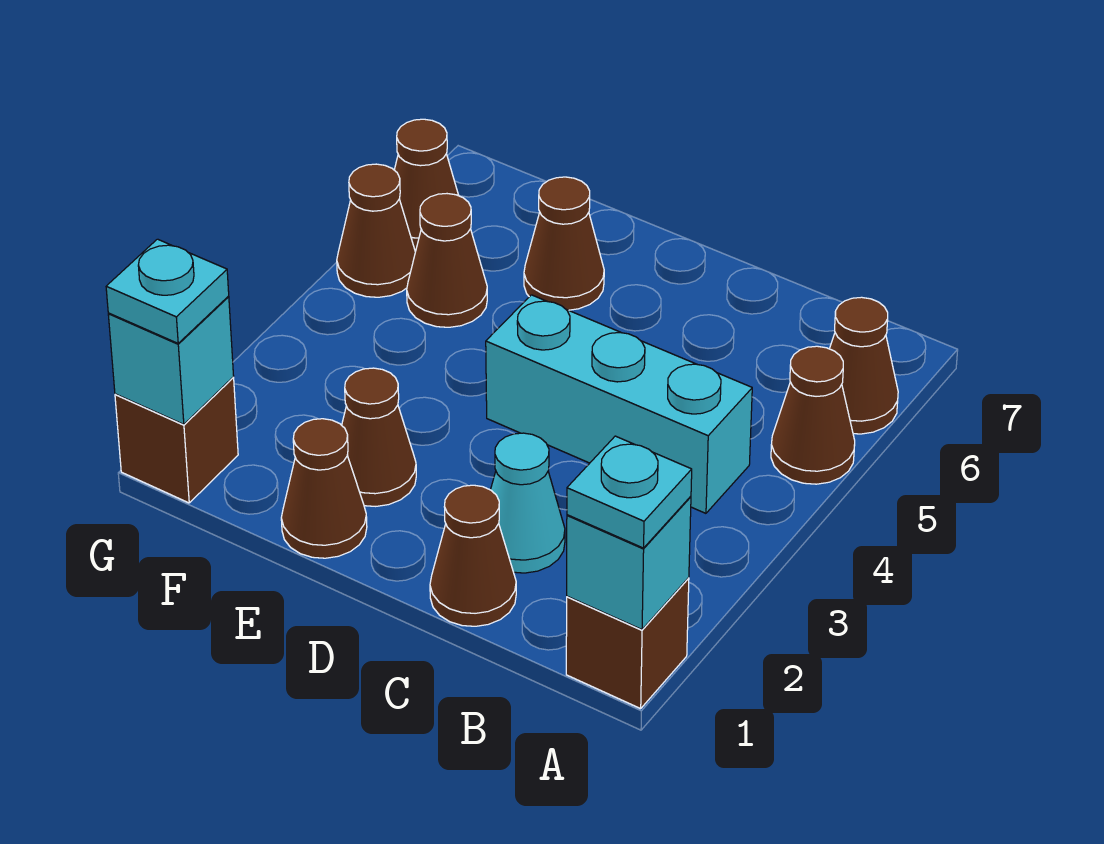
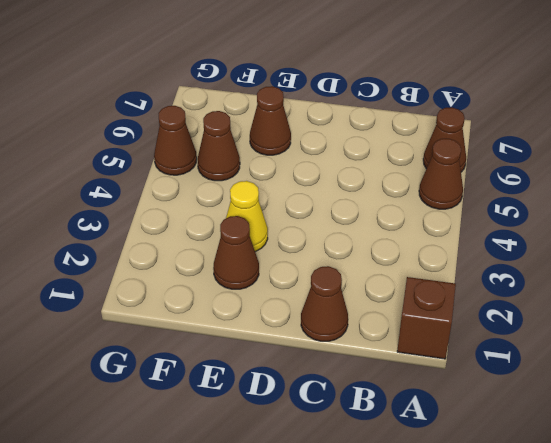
yellow cone E3 level 1 -> none
none -> cyan brick B4:D4 level 1
none -> cyan cone C2 level 1
none -> brown cone E1 level 1

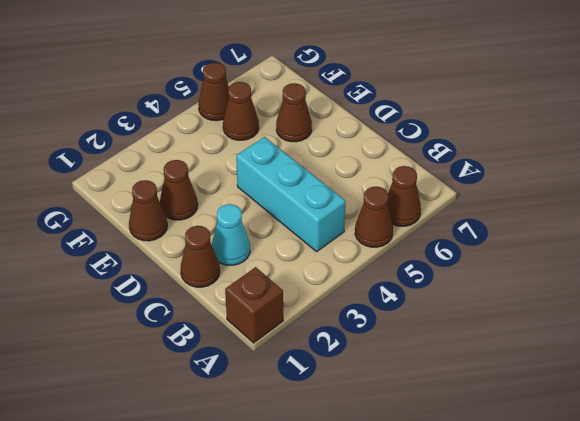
none -> brown brick G1 level 1
none -> brown cone G6 level 1
none -> cyan brick A1 level 2

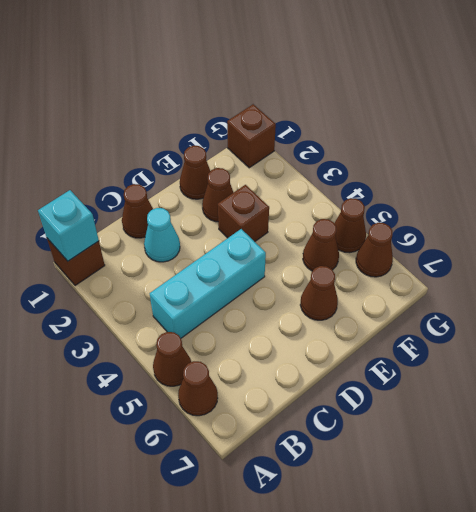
brown brick E3 level 1 -> none
none -> cyan brick G1 level 2
none -> cyan plate A1 level 3
none -> cyan plate G1 level 3

